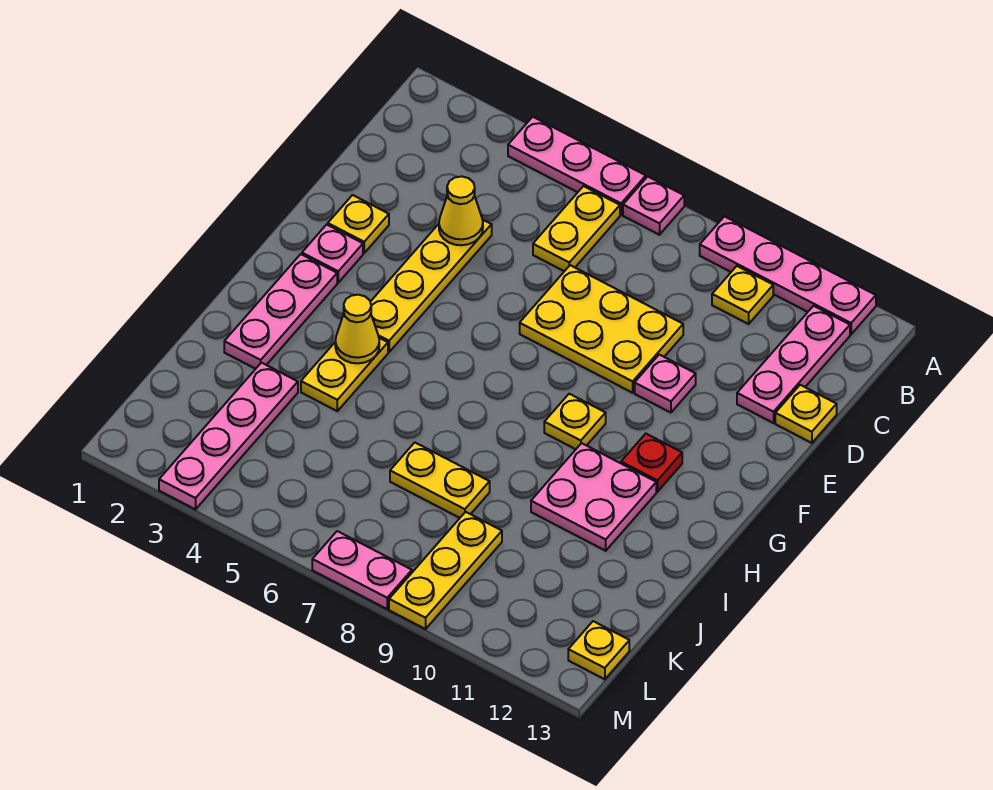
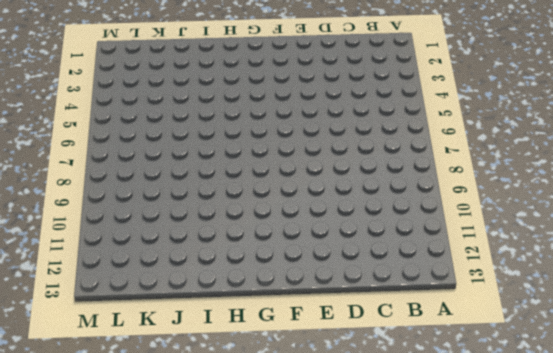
none -> pink plate A4:A6 level 1
none -> pink plate A7 level 1
none -> pink plate A9:A12 level 1

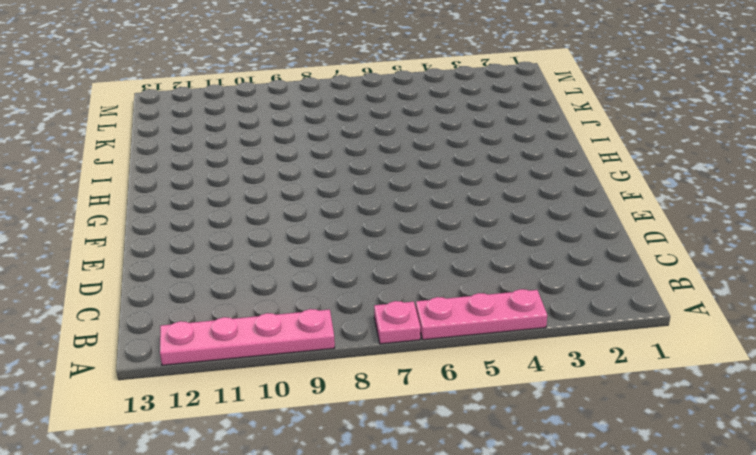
none -> yellow plate B6:C6 level 1
none -> yellow plate B10 level 1
none -> pink plate B12:D12 level 1

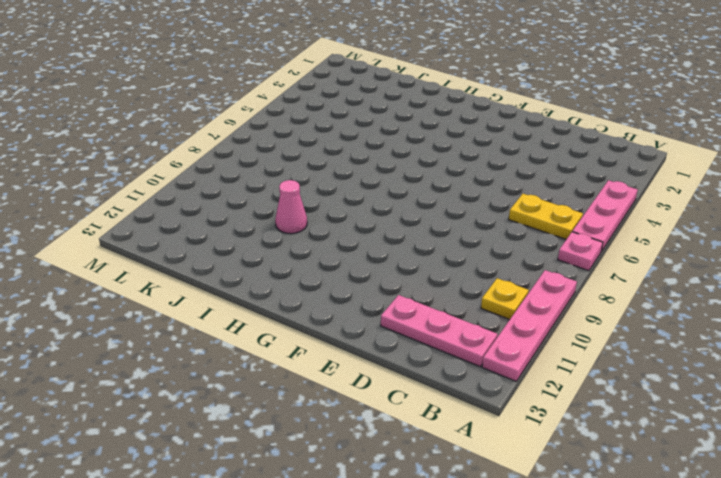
pink cone I10 level 1 -> pink plate H10:I11 level 1
none -> yellow plate D4:G4 level 1
none -> yellow plate D7:E9 level 1
none -> yellow plate D13 level 1

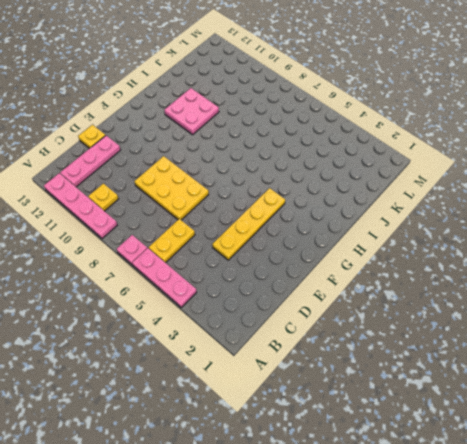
none -> yellow plate E2 level 1
none -> pink plate E10 level 1
none -> pink plate F2 level 1

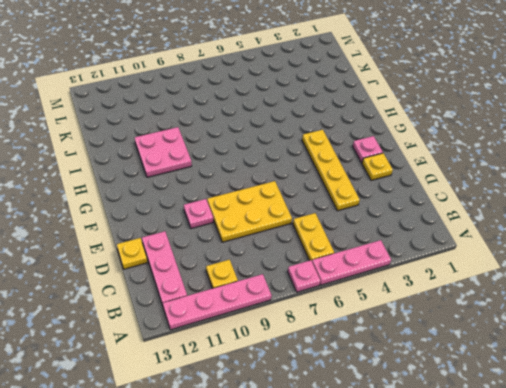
none -> pink plate G2:I2 level 1
none -> yellow plate G9 level 1
none -> red plate G11 level 1

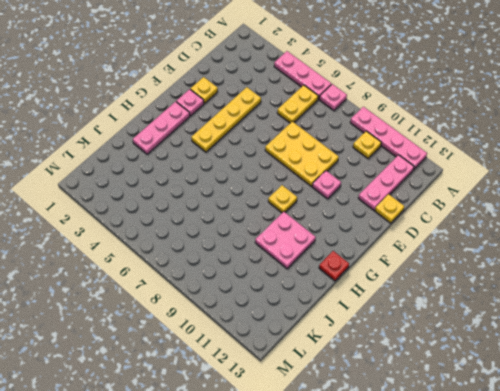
red plate H13 level 1 -> red plate G11 level 1
none -> yellow plate H4:I4 level 1
none -> pink plate J3:M3 level 1
none -> yellow plate J7:J8 level 1

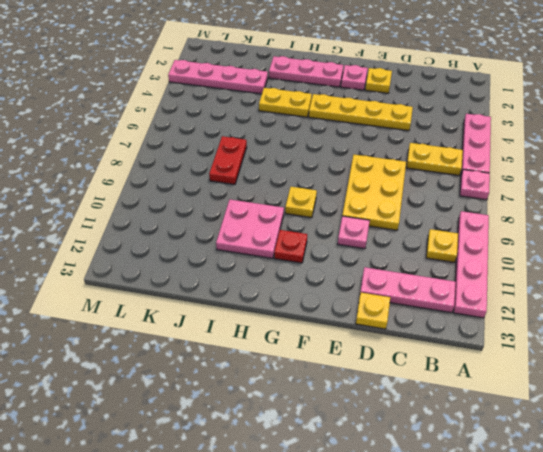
red plate J7:J8 level 1 -> yellow plate J7:J8 level 1
none -> yellow plate K9:M9 level 1
none -> yellow plate L13 level 1
none -> pink plate M7:M8 level 1

